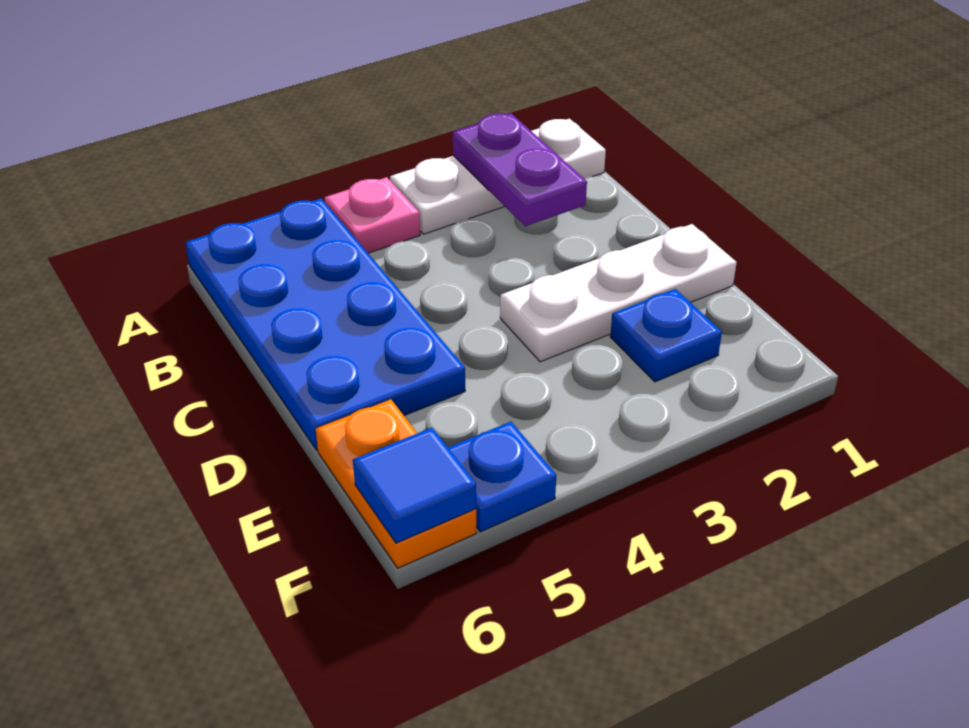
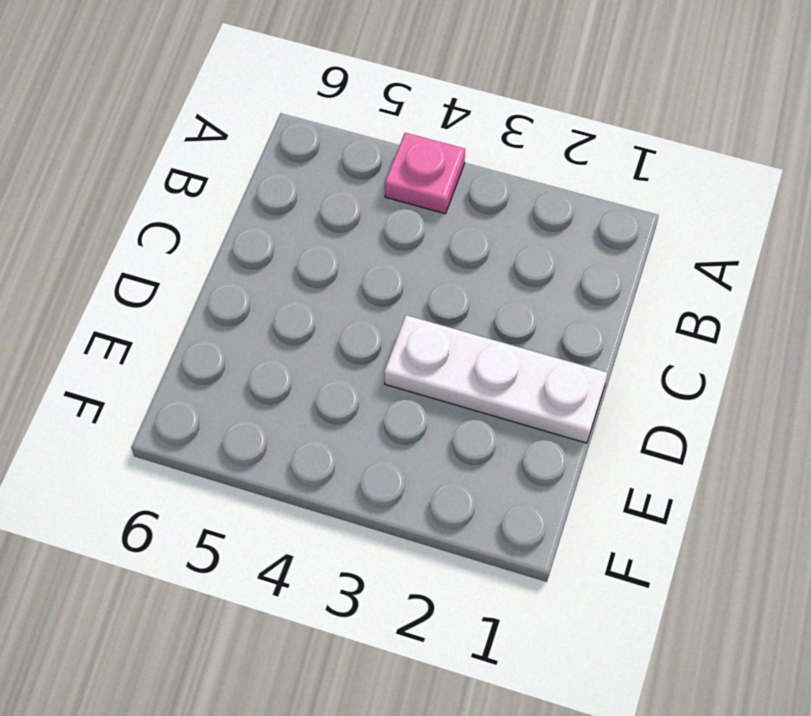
none -> white plate A1:A3 level 1
none -> blue plate A5:D6 level 1

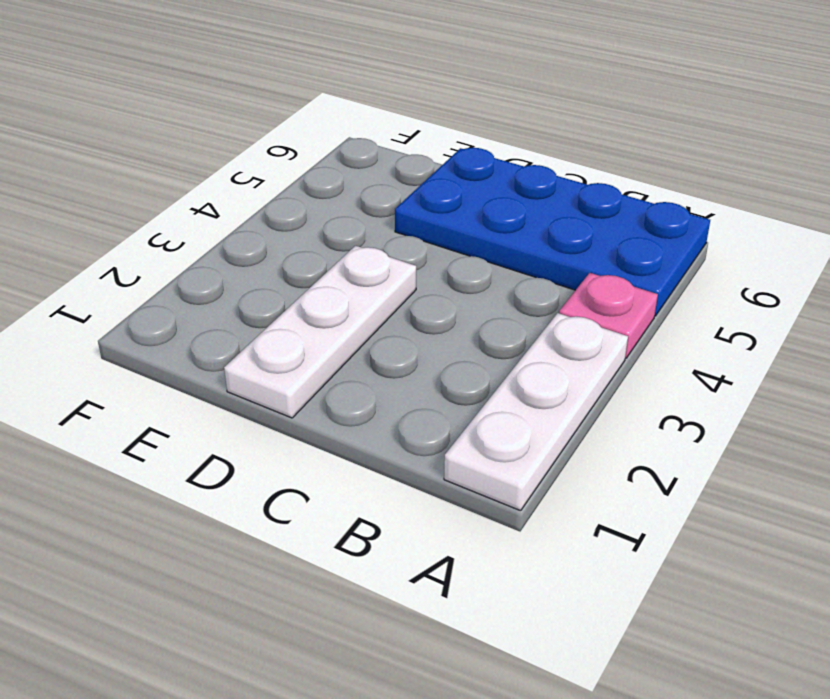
none -> blue plate E2 level 1
none -> orange plate E6:F6 level 1

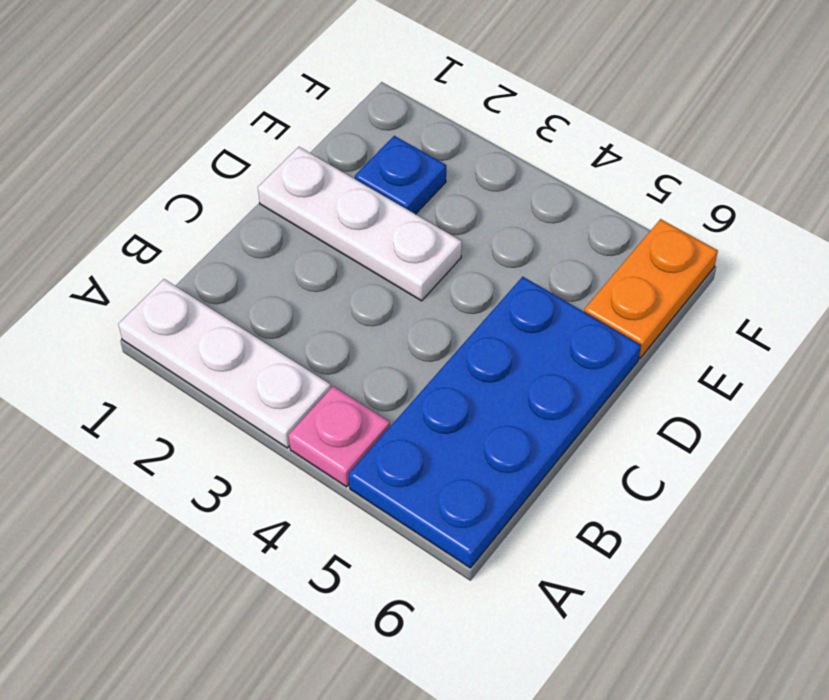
none -> blue plate F5 level 1
none -> purple plate A2:B2 level 2

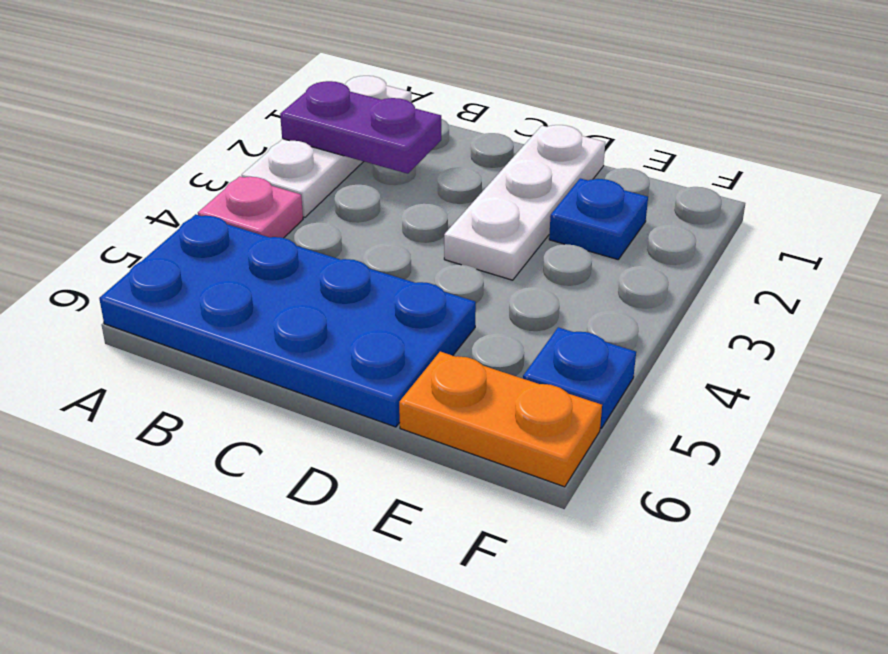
none -> blue tile F6 level 2

